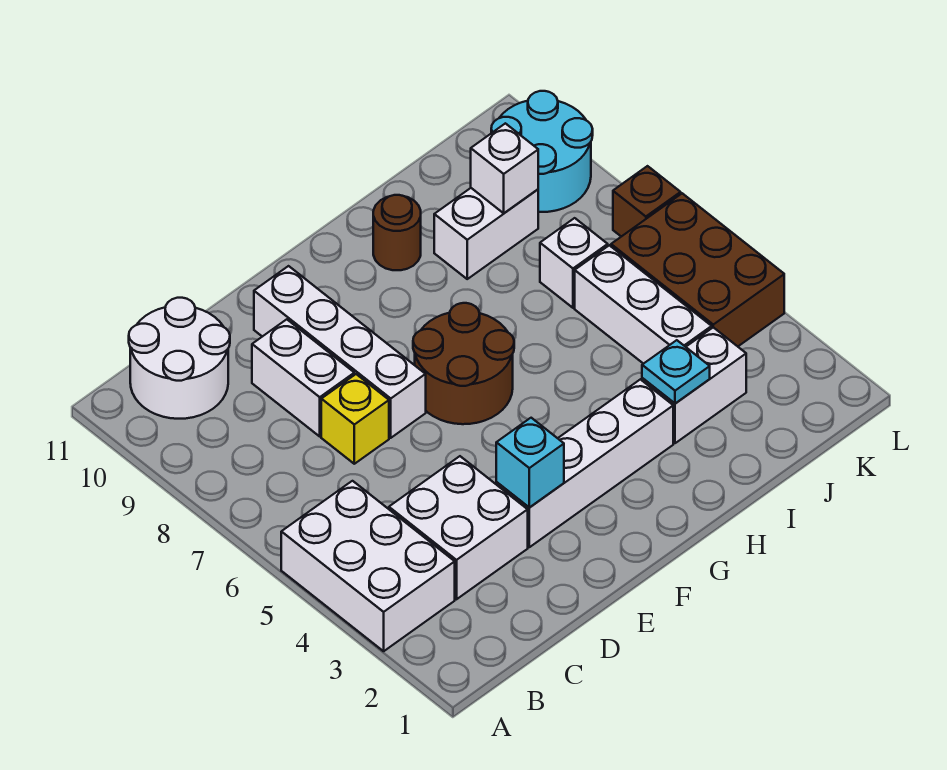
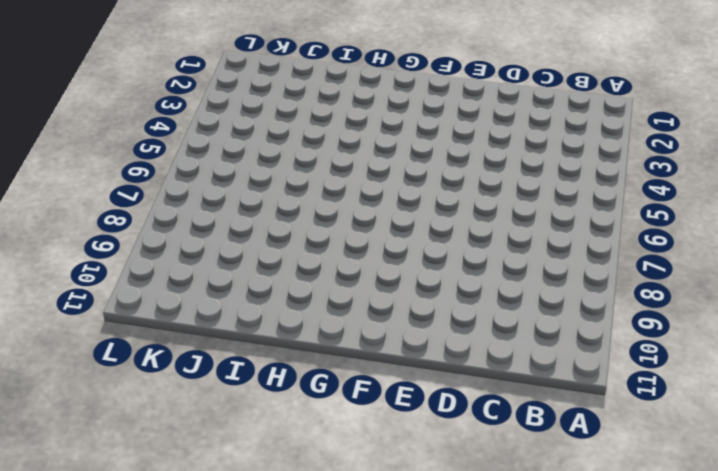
none -> white brick A3:B5 level 1
none -> white round brick B10:C11 level 1
none -> white brick C3:D4 level 1

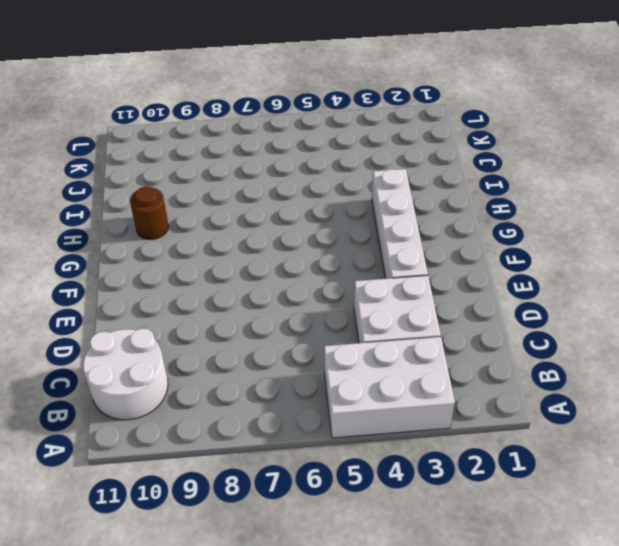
none -> yellow brick D7 level 1
none -> white brick D8:D9 level 1
none -> white brick E7:E10 level 1

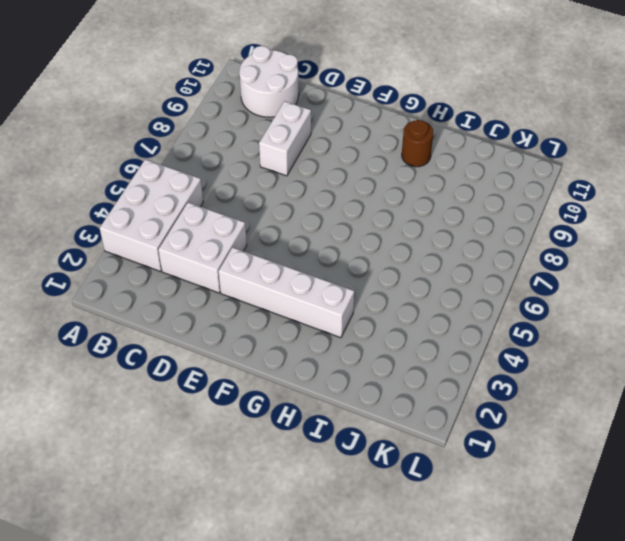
none -> yellow brick D7 level 1
none -> white brick E7:E10 level 1
none -> brown round brick F6:G7 level 1

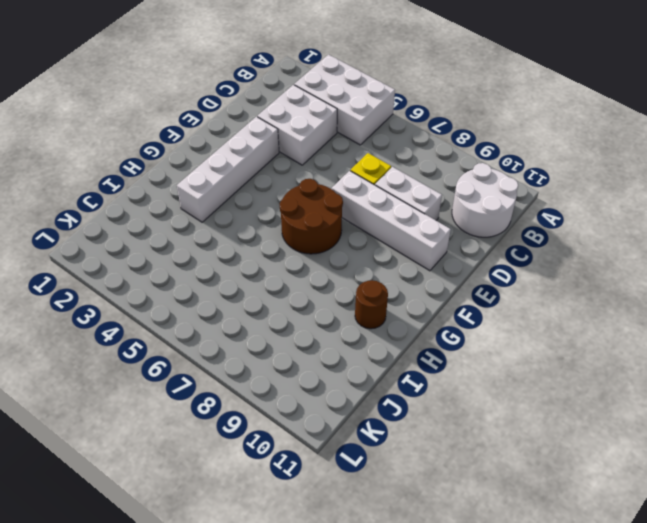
none -> white brick I3:J3 level 1
none -> white brick I9:J9 level 1
none -> white brick J4:J6 level 1

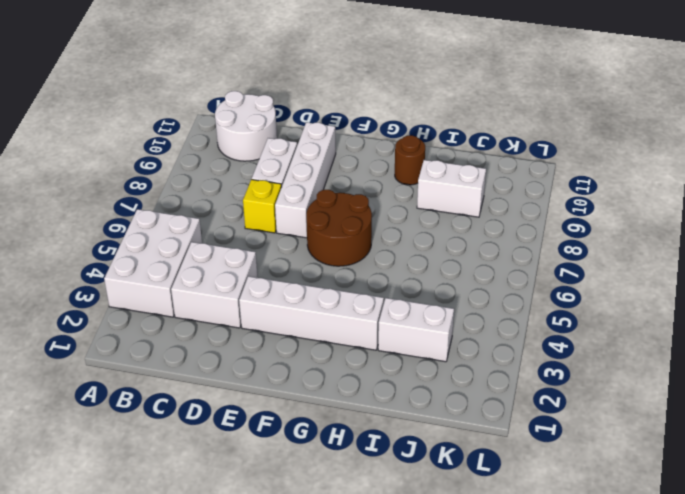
none -> white brick J4:J6 level 1
none -> white brick J7 level 1
none -> brown brick K4:L6 level 1

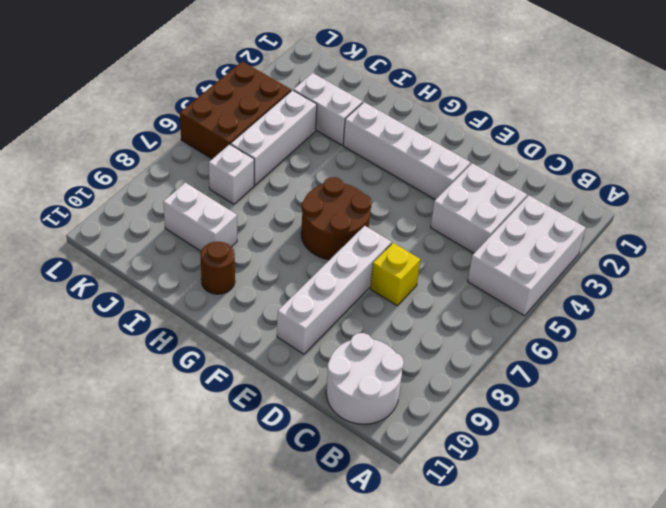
none -> white brick D8:D9 level 1
none -> cyan round brick K9:L10 level 1
none -> brown brick L7 level 1

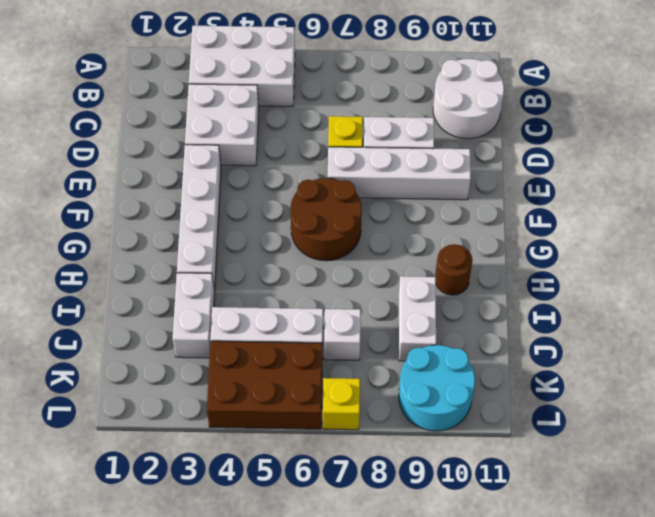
yellow brick L7 level 1 -> brown brick L7 level 1
none -> cyan brick E3 level 2
none -> cyan plate I3 level 2
none -> white brick J9 level 2

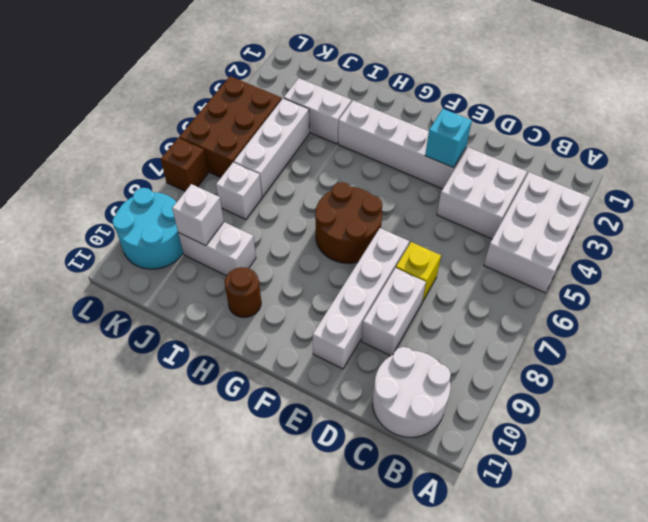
none -> cyan plate I3 level 2

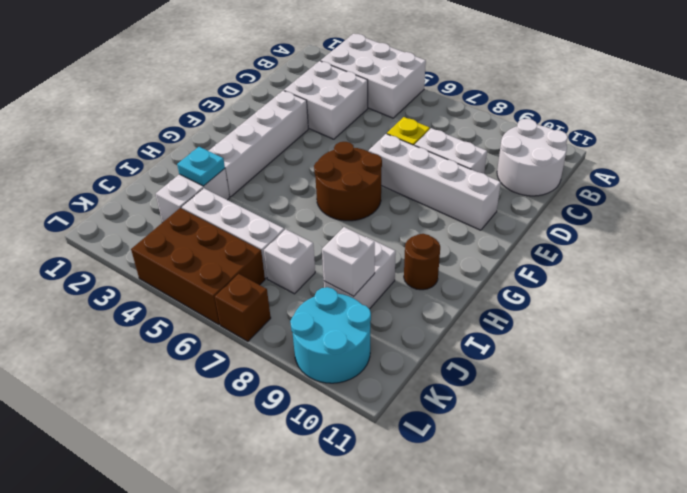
none -> cyan brick E3 level 2

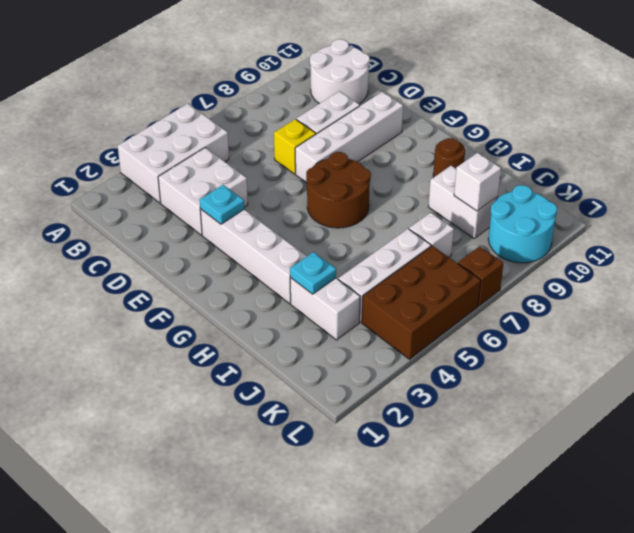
cyan plate E3 level 2 -> cyan brick E3 level 2

